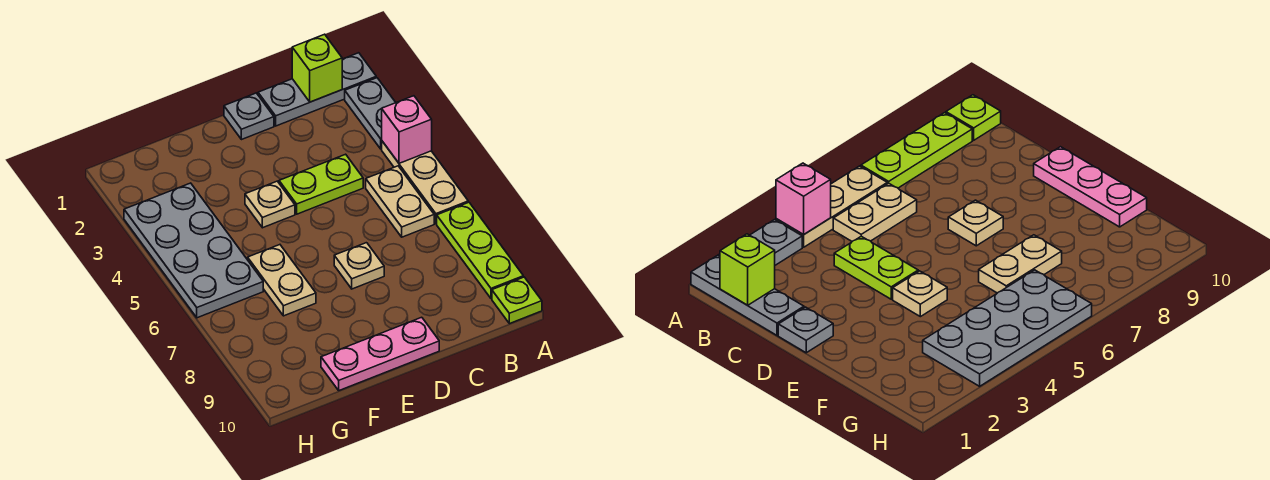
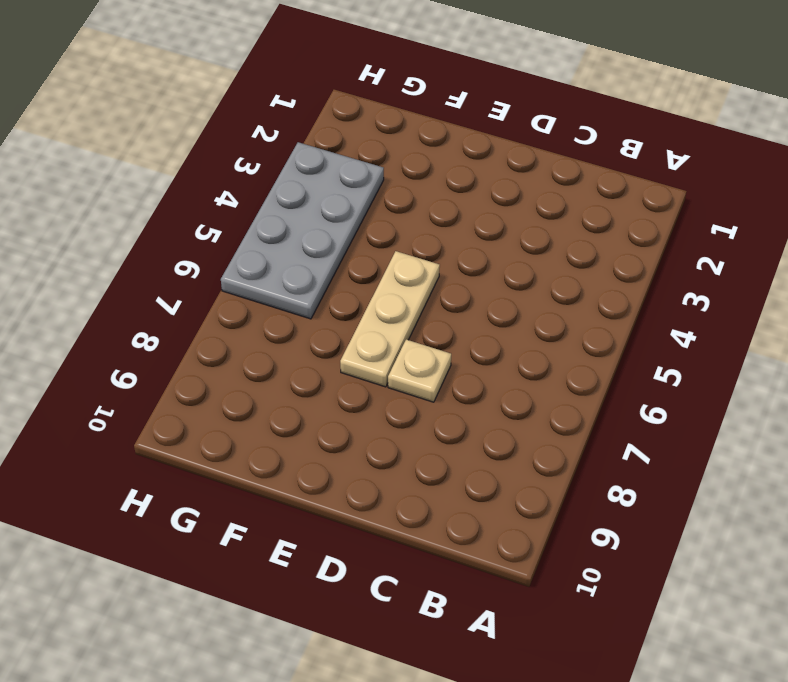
tan plate E5:E7 level 1 -> tan plate A4:A6 level 1
none -> grey plate A1:C1 level 1
none -> grey plate A2:A3 level 1
none -> lime plate A7:A9 level 1

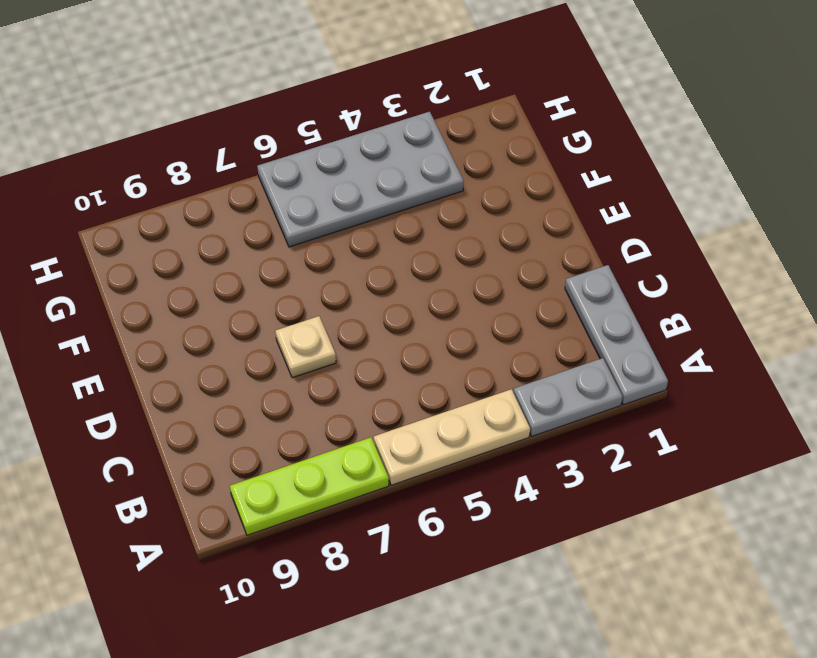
none -> lime plate A10 level 1
none -> tan plate B5:B6 level 1
none -> lime plate C4:D4 level 1

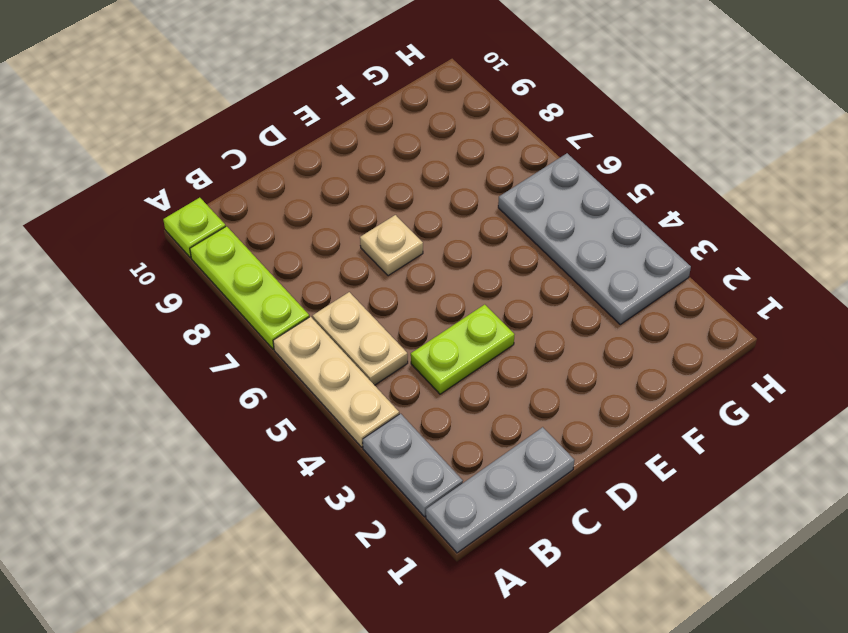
none -> grey plate D1 level 1
none -> pink plate D10:F10 level 1
none -> tan plate E4 level 1

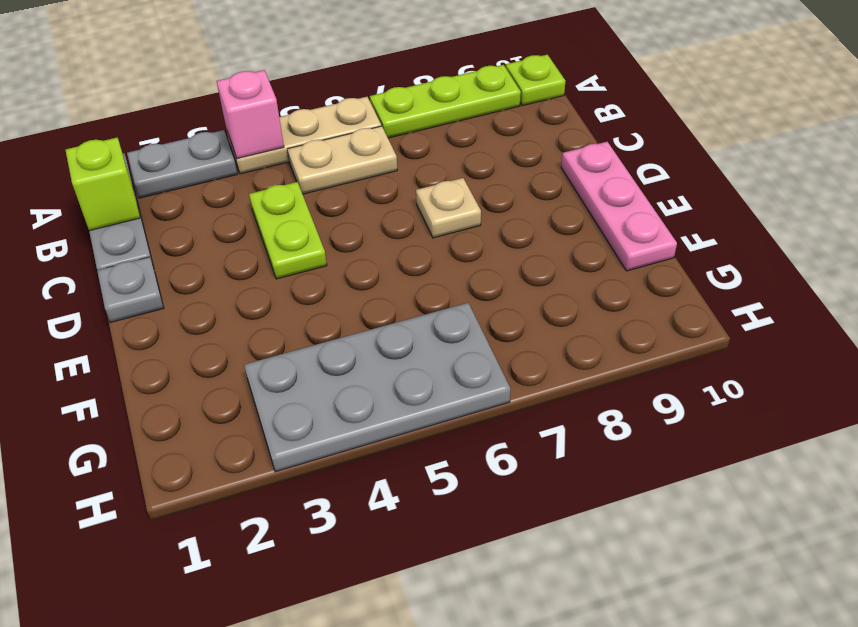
none -> tan plate E4 level 1
none -> tan plate F6:F7 level 1

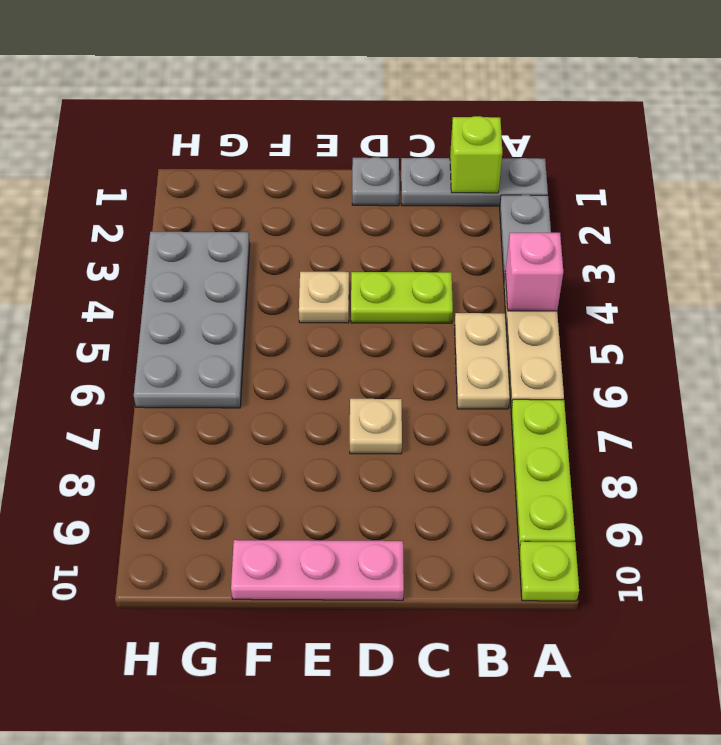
none -> tan plate F6:F7 level 1

